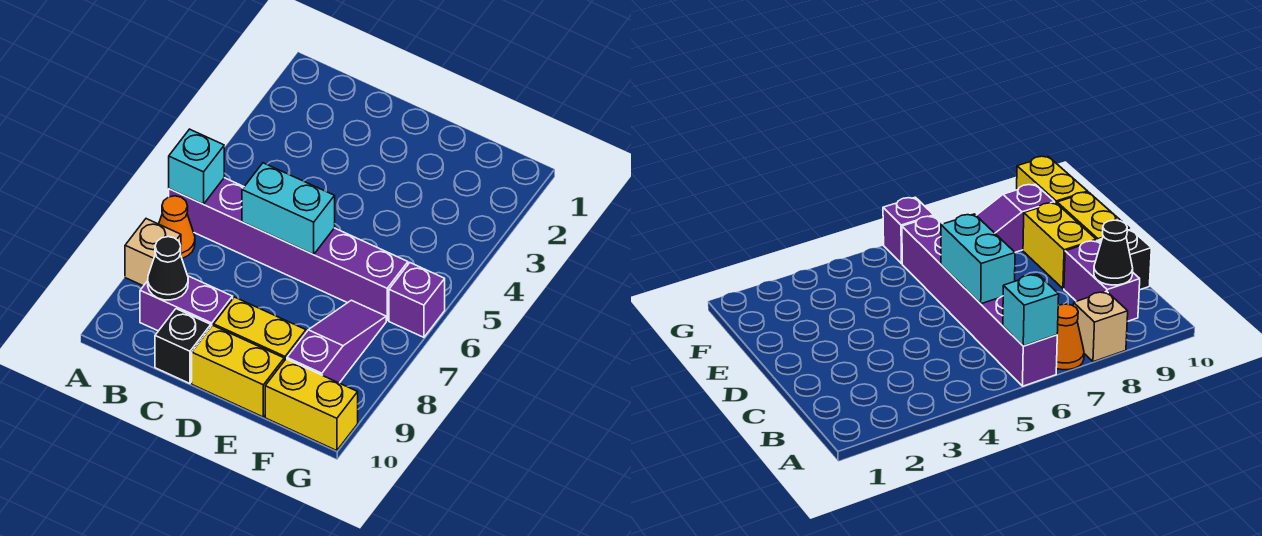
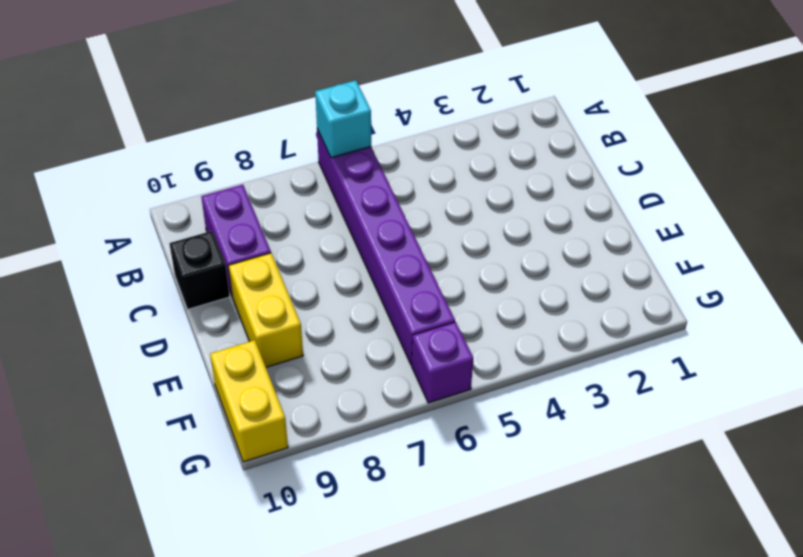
none -> orange cone A7 level 1
none -> tan brick A8 level 1
none -> yellow brick D10:E10 level 1

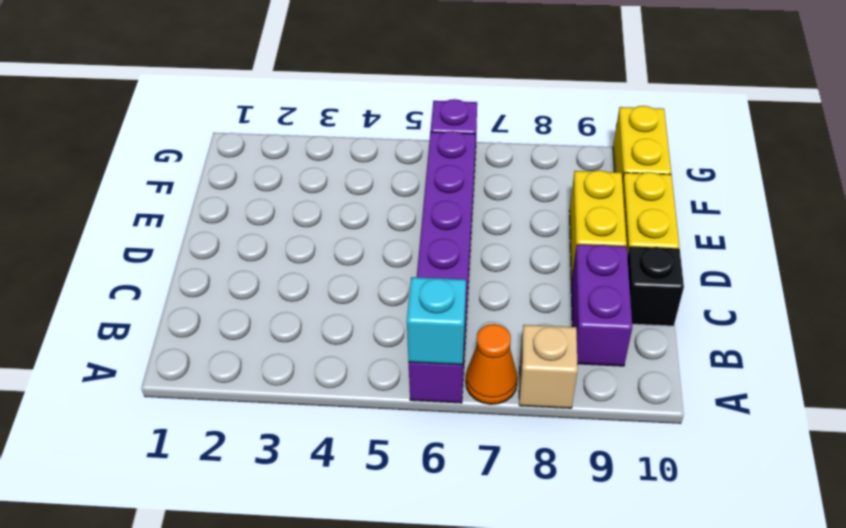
none -> purple slope F7:F9 level 1 top 9
none -> black cone B9 level 2
none -> cyan brick C6:D6 level 2

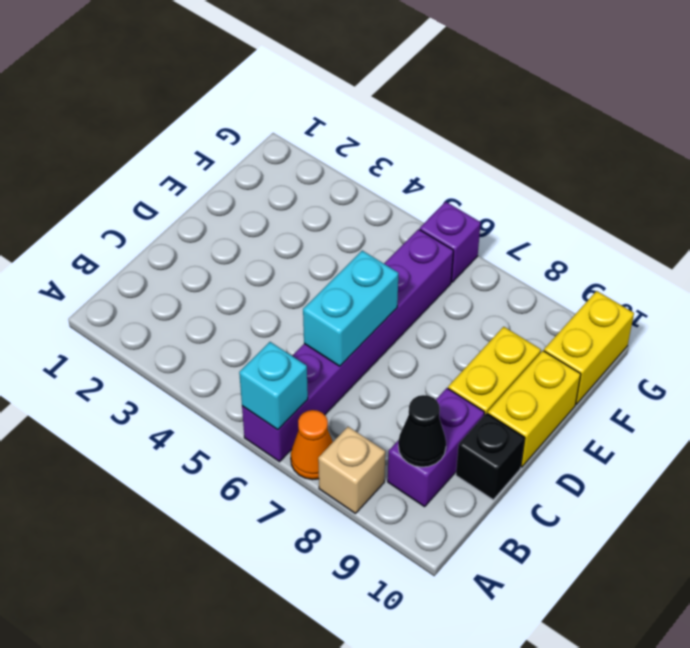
none -> purple slope F7:F9 level 1 top 9

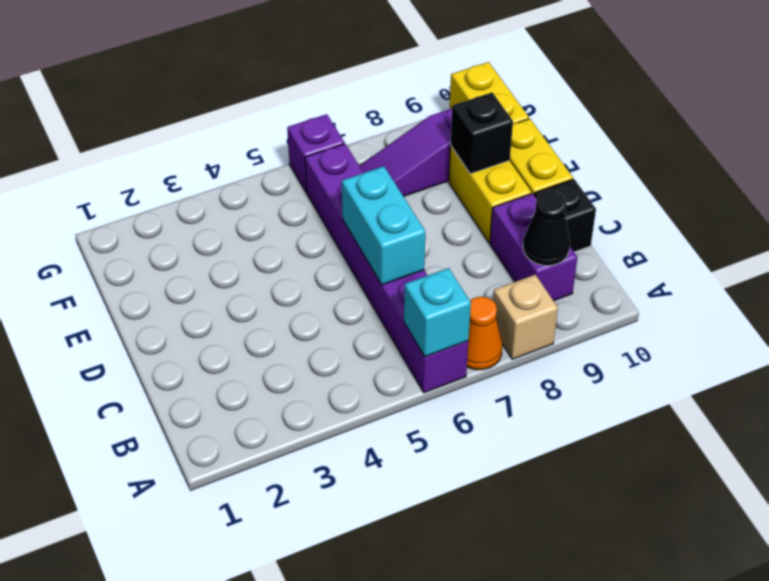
black brick E9 level 2 -> none

